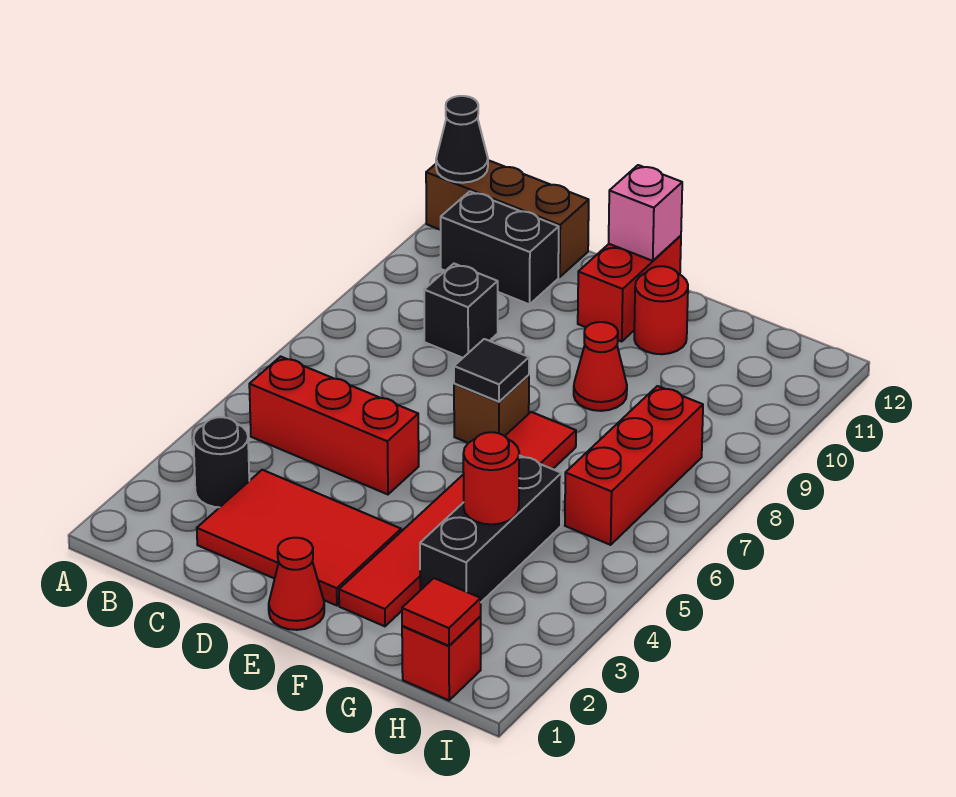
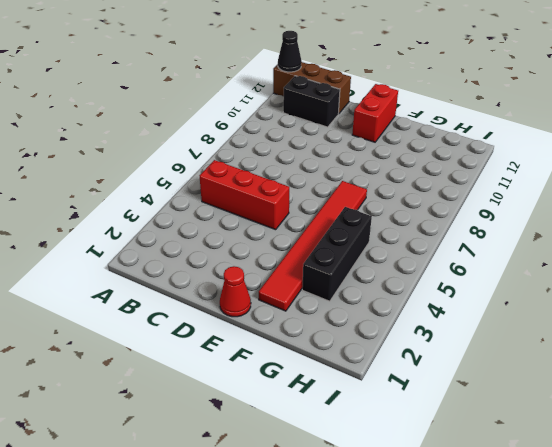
none -> black round brick B3 level 1
none -> red tile C2:E3 level 1
none -> black brick C9 level 1

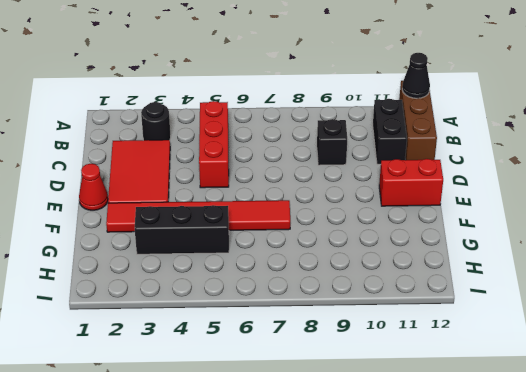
none -> brown brick E7 level 1
none -> red cone F9 level 1
none -> red round brick F11 level 1

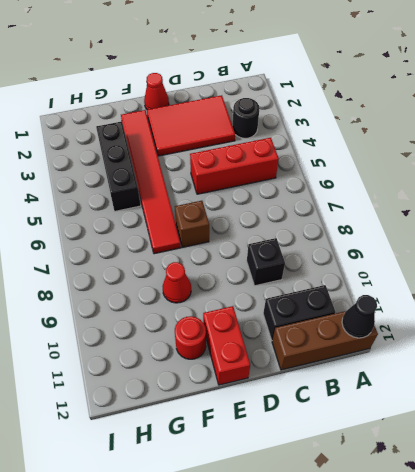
none -> red brick H1 level 1
none -> red brick H6:H8 level 1
none -> black tile E7 level 2

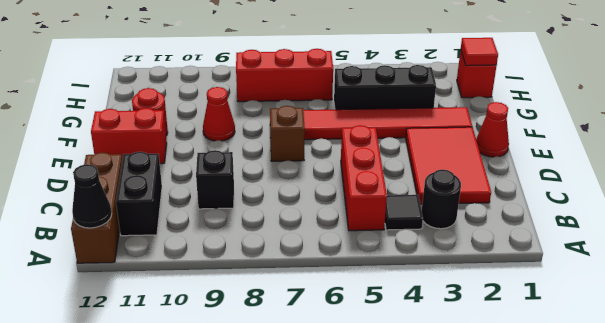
black tile B4 level 1 -> black tile E7 level 2
none -> pink brick E12 level 2
none -> red round brick G4 level 2

